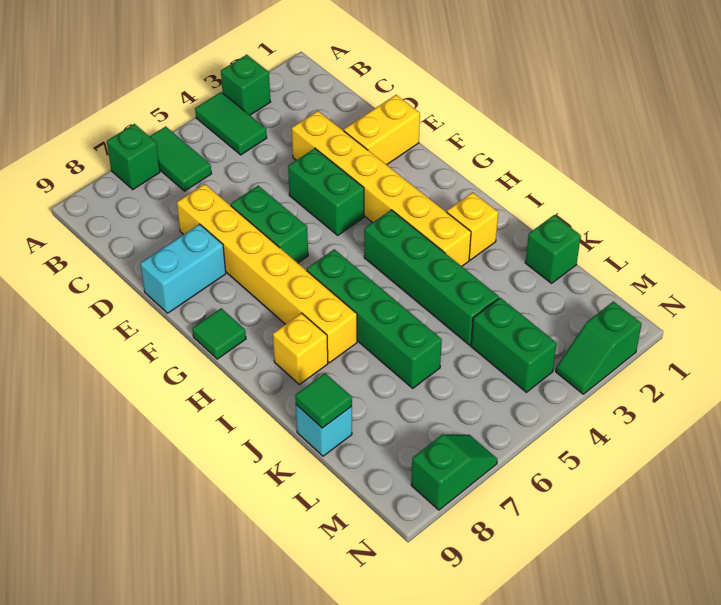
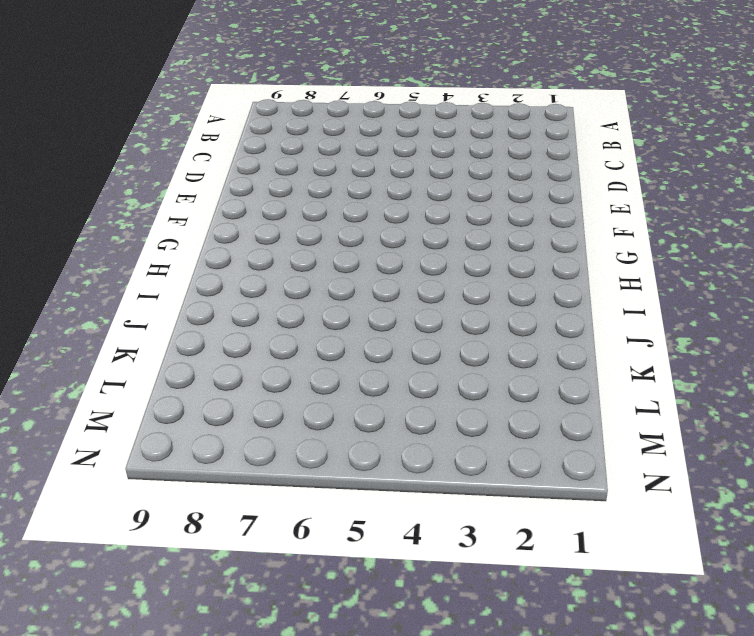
none -> green brick A3 level 1
none -> green tile A4:B4 level 1
none -> green tile A6:B6 level 1

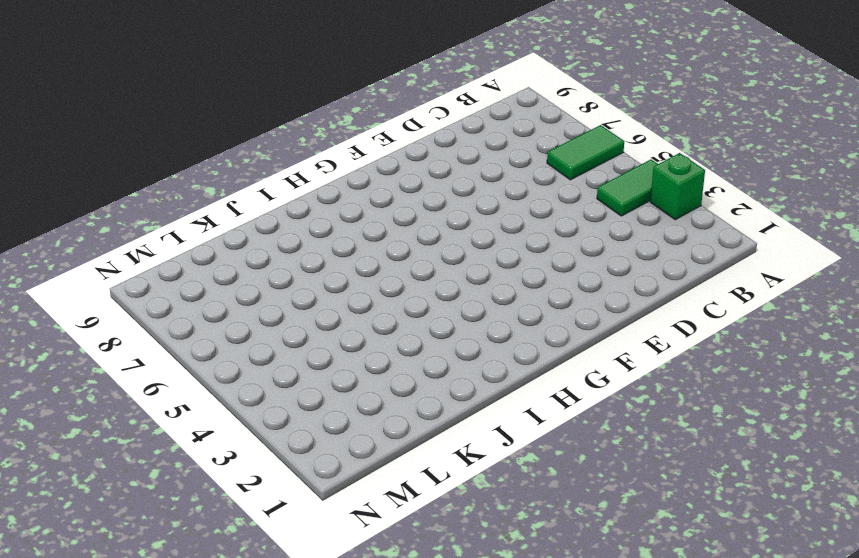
none -> green brick A7 level 1
none -> yellow brick D3:I3 level 1
none -> yellow brick D7:I7 level 1

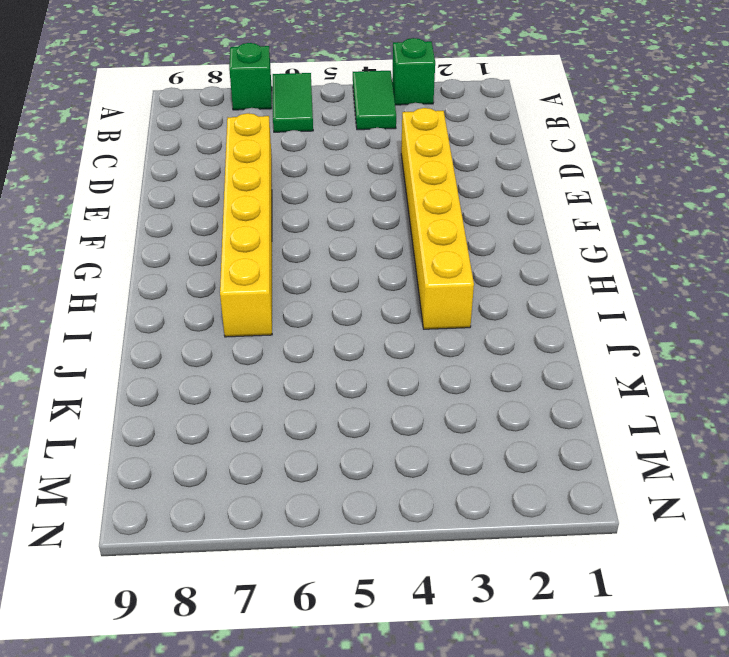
none -> yellow brick E1:E2 level 1
none -> green brick E4:F4 level 1
none -> green brick E6:F6 level 1

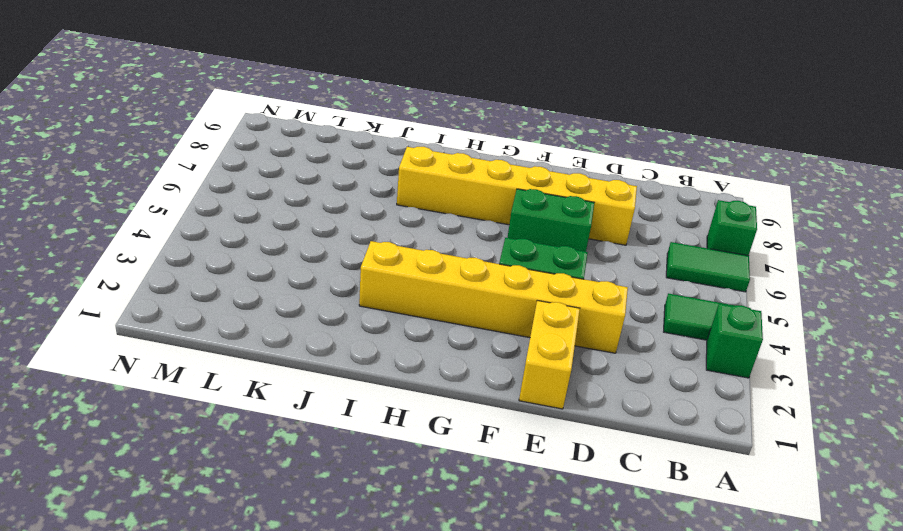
none -> cyan brick E8:E9 level 1
none -> green tile G9 level 1
none -> green brick H4:K4 level 1

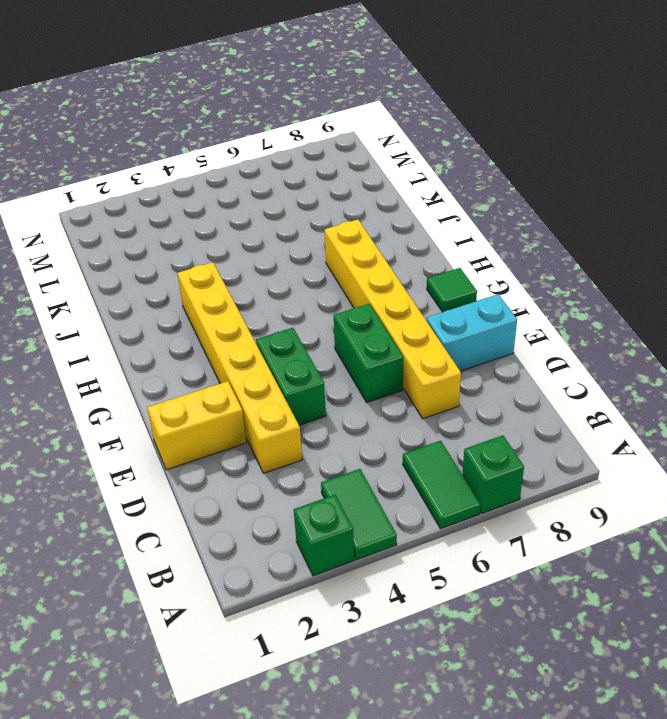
none -> green brick H4:K4 level 1
none -> green brick H6:K6 level 1
none -> yellow brick I2 level 1

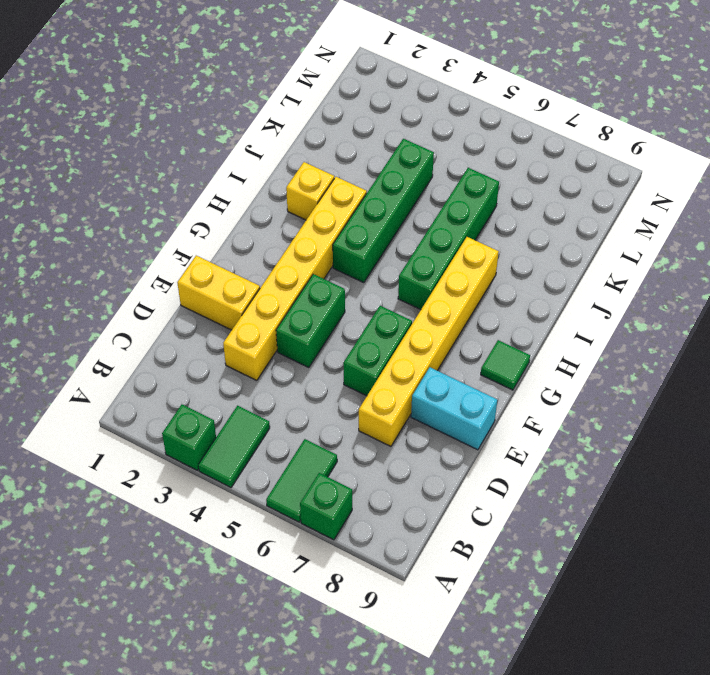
none -> yellow brick I8 level 1
none -> green brick K1 level 1
none -> cyan brick K9 level 1

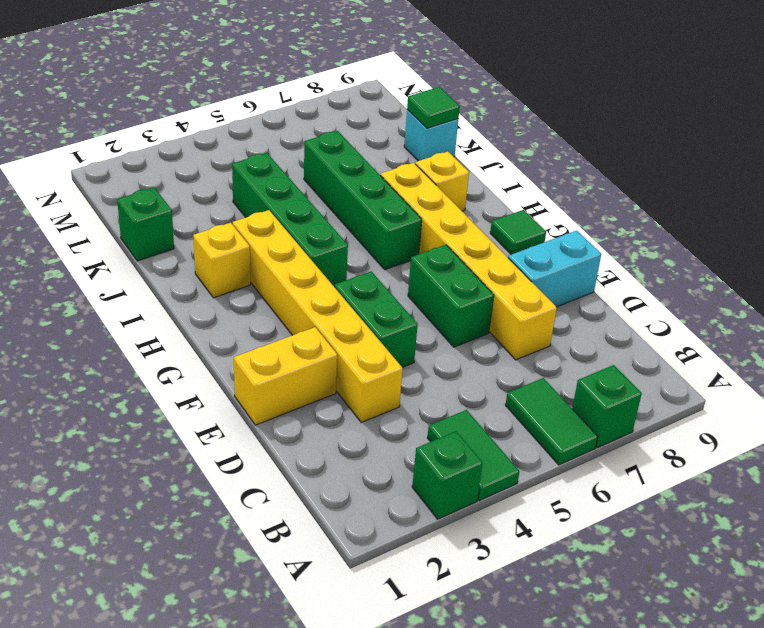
none -> green brick L4:M4 level 1
none -> green slope N2:N3 level 1 top 2
none -> green slope N7:N8 level 1 top 8

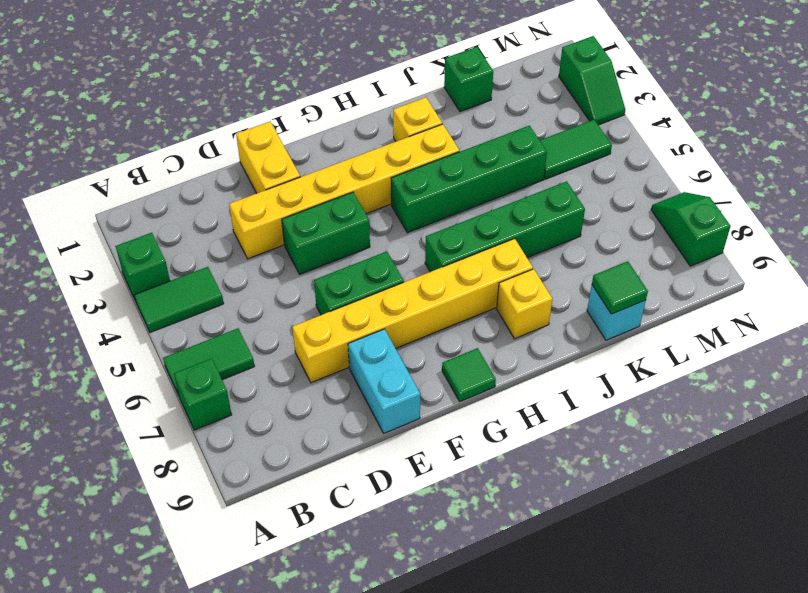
green tile L4:M4 level 1 -> green brick L4:M4 level 1

